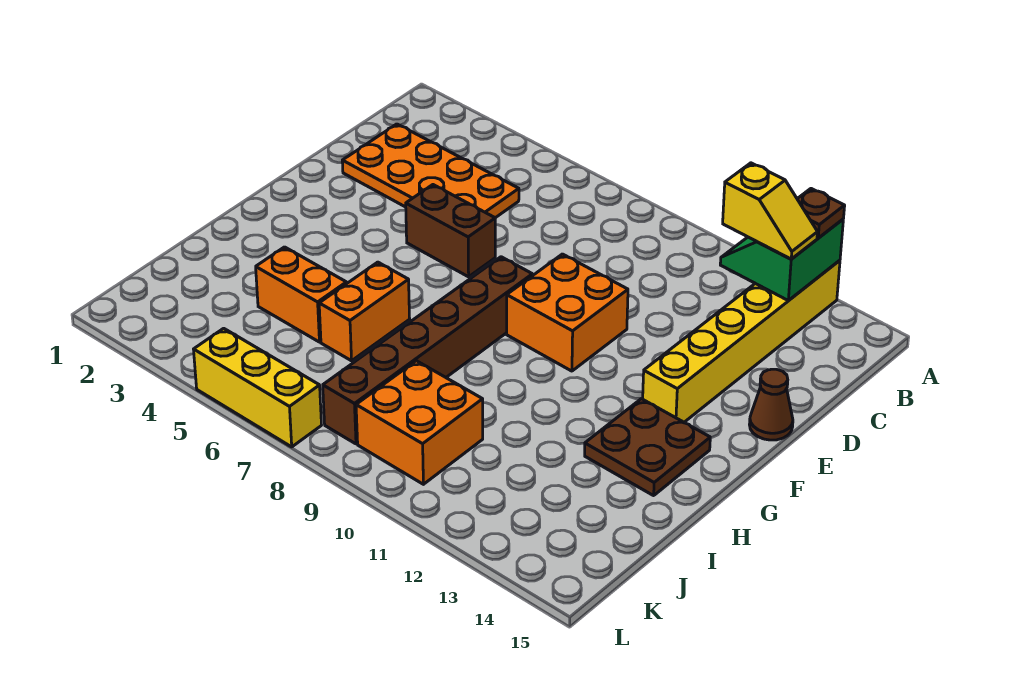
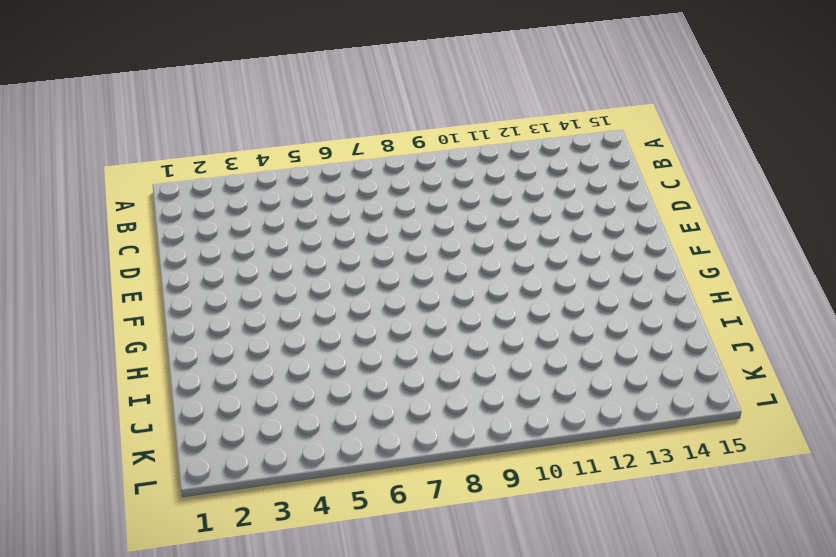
none -> yellow brick A13:F13 level 1
none -> orange plate C2:D5 level 1
none -> brown brick E5:E6 level 1

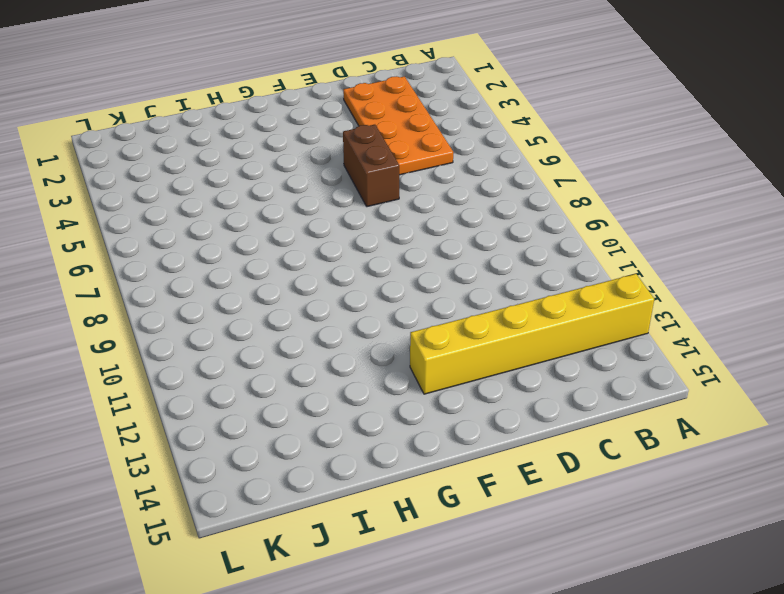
none -> orange brick E9:F10 level 1
none -> brown cone E15 level 1
none -> brown brick F8:K8 level 1

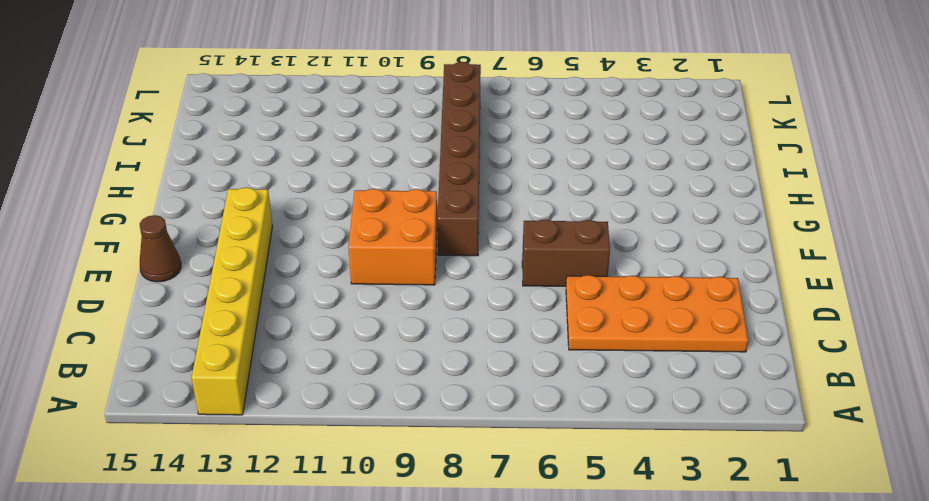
none -> brown plate G13:H14 level 1
none -> orange brick H6:I6 level 1
none -> orange brick I4:I5 level 1

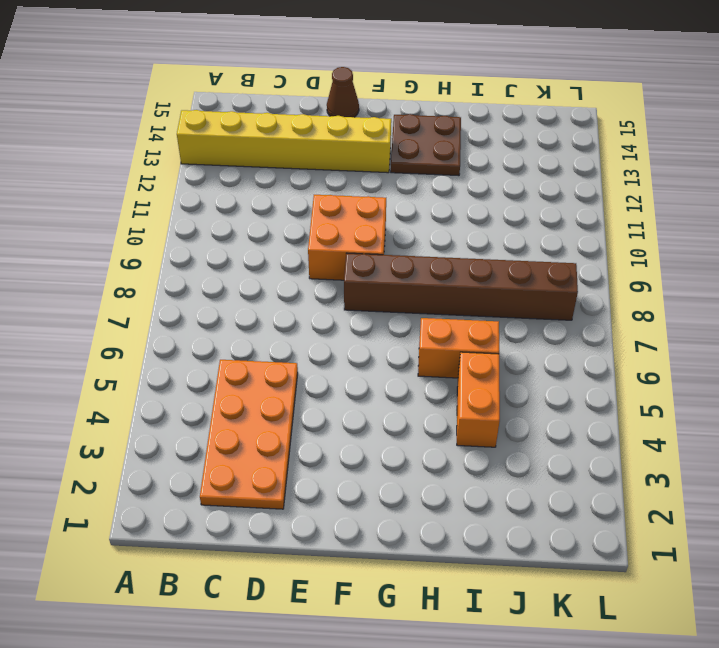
none -> brown brick E5:E6 level 1
none -> orange brick J9:K10 level 1
none -> yellow brick L5:L7 level 1

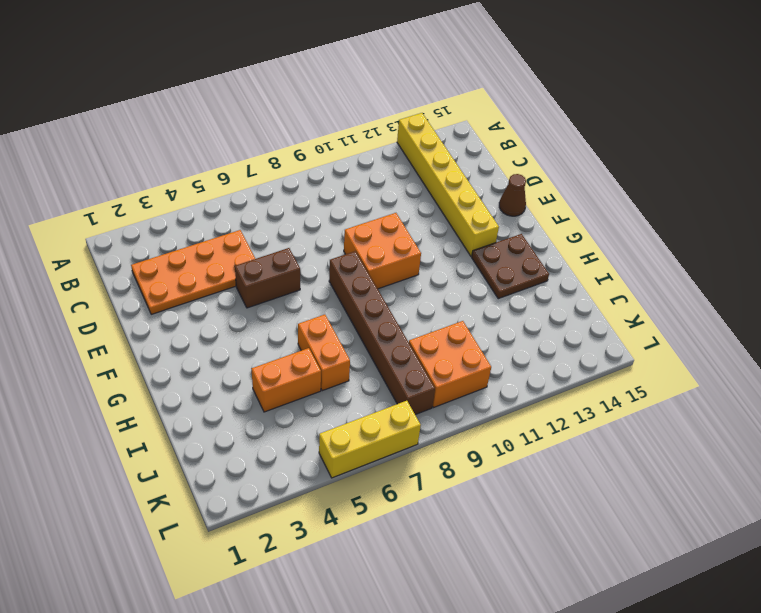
none -> green slope A12:B13 level 2 top 13
none -> brown plate A13 level 3
none -> yellow slope B12:B13 level 3 top 12

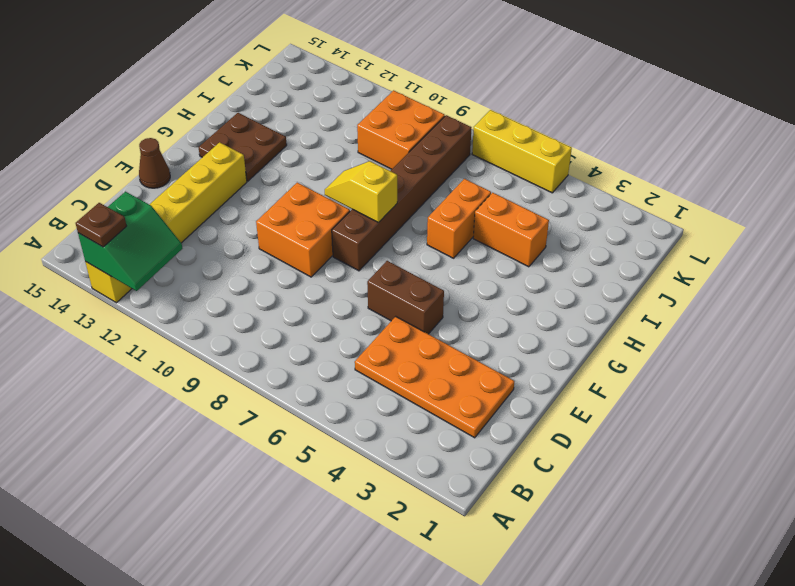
yellow slope G8:G9 level 2 top 8 -> yellow slope B12:B13 level 3 top 12

